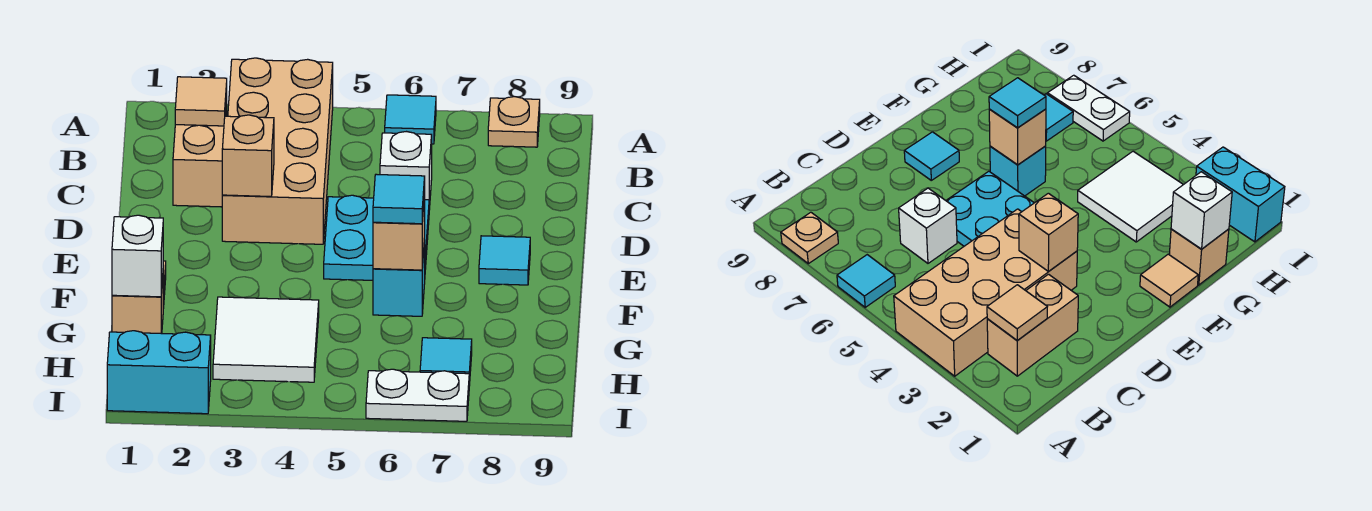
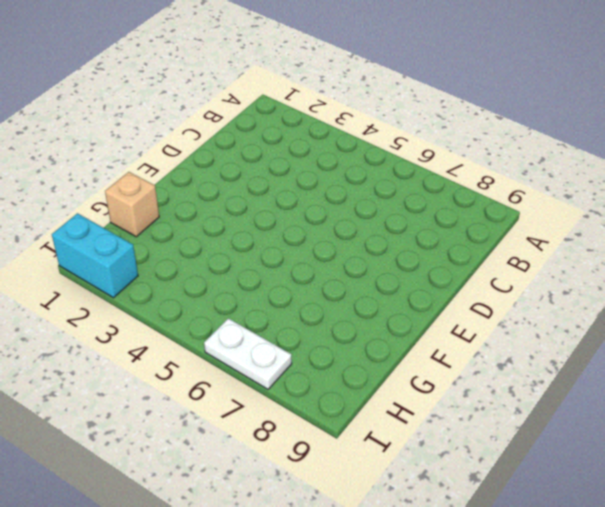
none -> tan brick A3:D4 level 1
none -> cyan tile A6 level 1
none -> tan plate A8 level 1

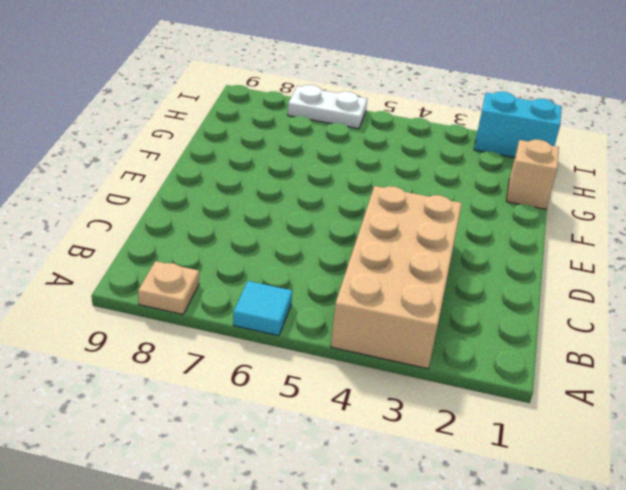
none -> tan brick B2:C2 level 1
none -> white brick C6 level 1
none -> cyan plate D5:E6 level 1

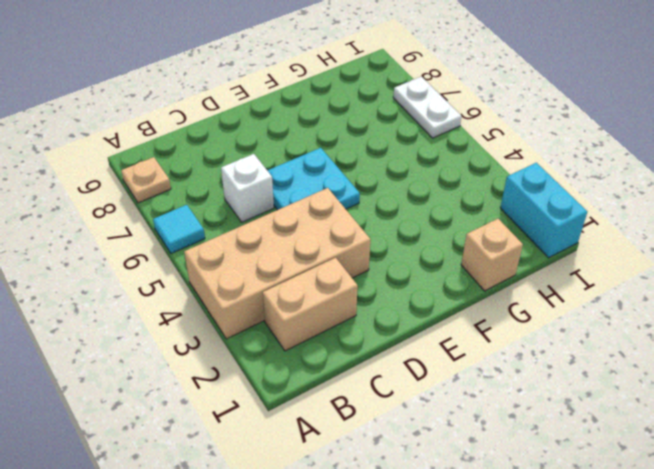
none -> cyan tile E8 level 1
none -> tan tile F1 level 1
none -> cyan brick F6 level 1

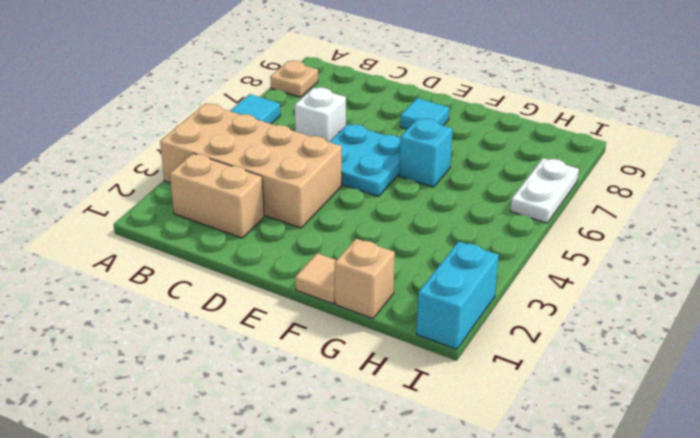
none -> white tile G3:H4 level 1
none -> cyan tile H7 level 1
none -> tan tile B2 level 2

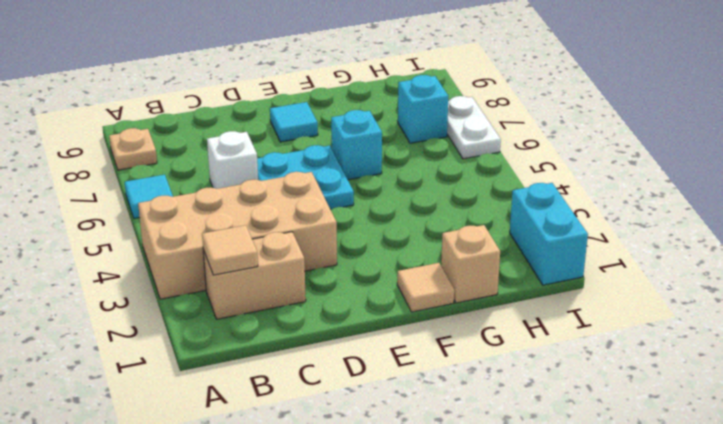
cyan brick H7 level 1 -> cyan tile H7 level 1
none -> white tile G3:H4 level 1
none -> tan brick D3 level 2
none -> tan brick F6 level 2

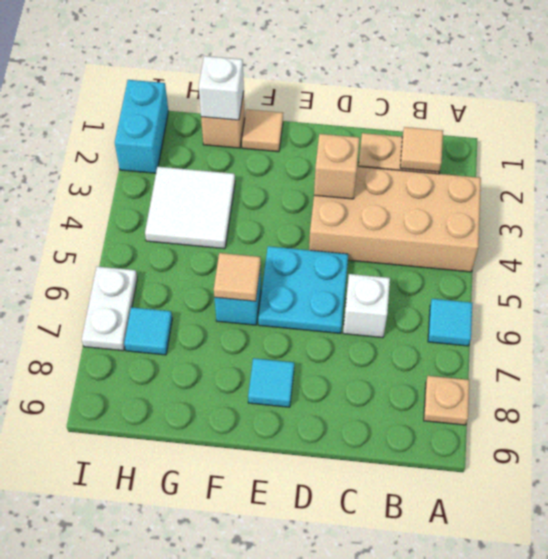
tan tile F6 level 2 -> tan brick F6 level 2
none -> cyan tile F6 level 3

